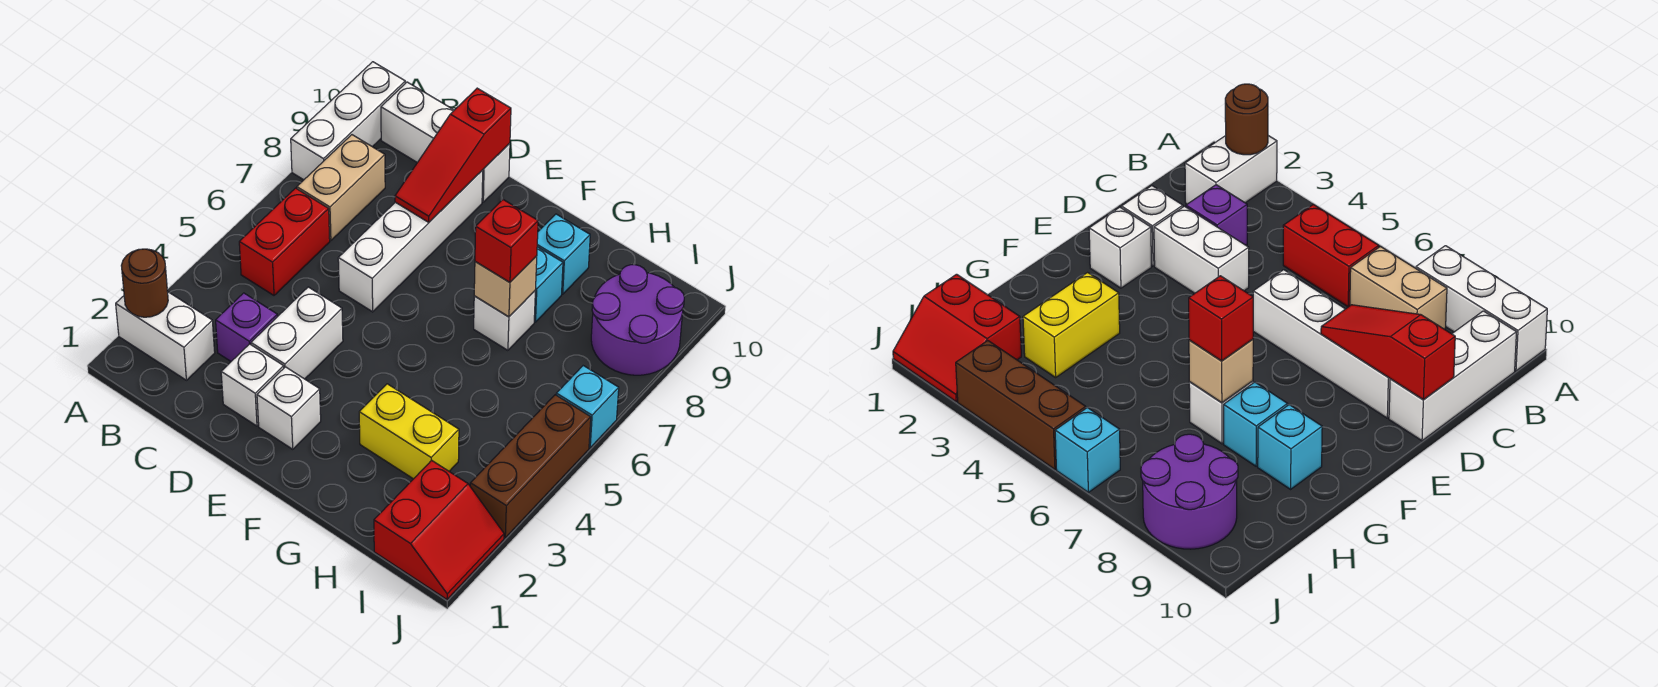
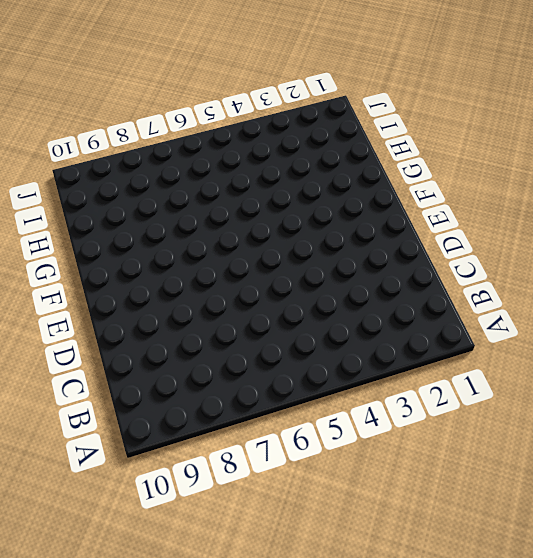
none -> white brick A2:B2 level 1
none -> white brick A8:A10 level 1
none -> red brick B5:B6 level 1

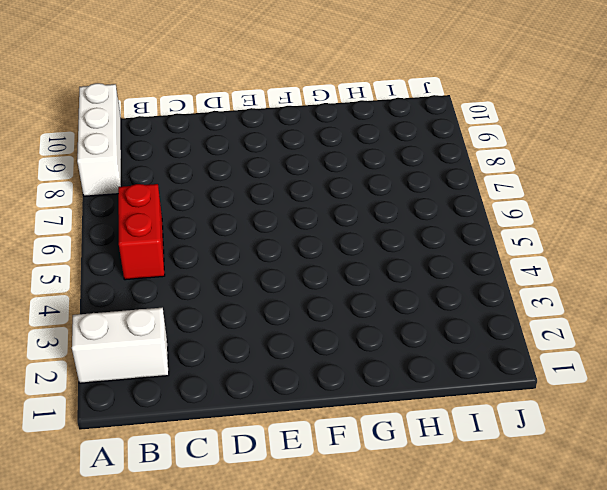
none -> tan brick B7:B8 level 1
none -> white brick B10:D10 level 1
none -> purple brick C3 level 1

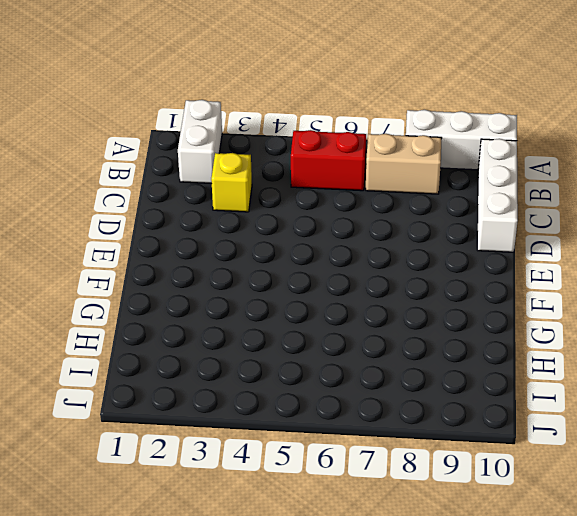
yellow brick C3 level 1 -> purple brick C3 level 1
none -> white brick D2 level 1
none -> white brick D3:D4 level 1
none -> white brick D6:D9 level 1

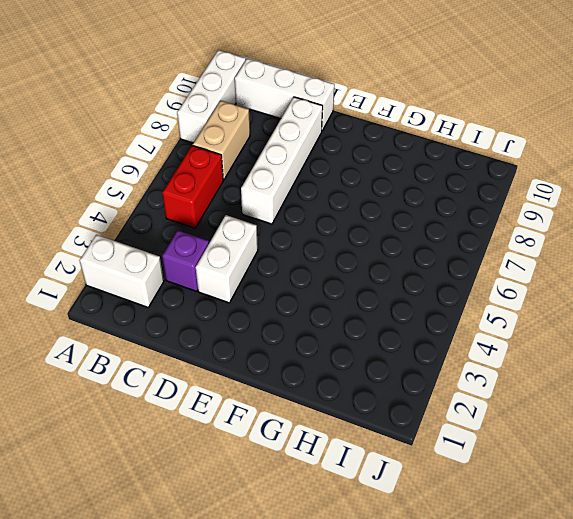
none -> white brick D2 level 1
none -> white brick E2 level 1
none -> yellow brick G3:H3 level 1

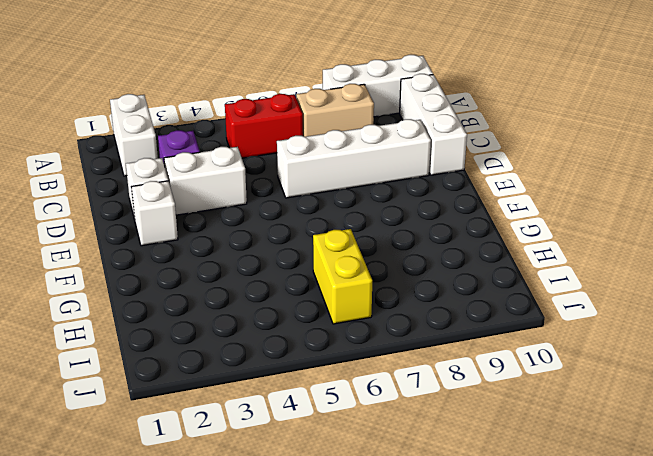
yellow brick H6:I6 level 1 -> yellow brick G3:H3 level 1
none -> white brick G7 level 1
none -> cyan brick G8 level 1
none -> cyan brick G9 level 1

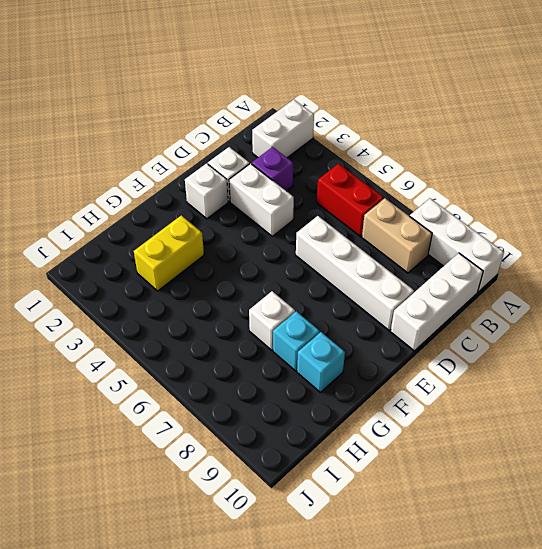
none -> red slope I1:J2 level 1 top I
none -> purple round brick I8:J9 level 1
none -> brown brick J3:J5 level 1

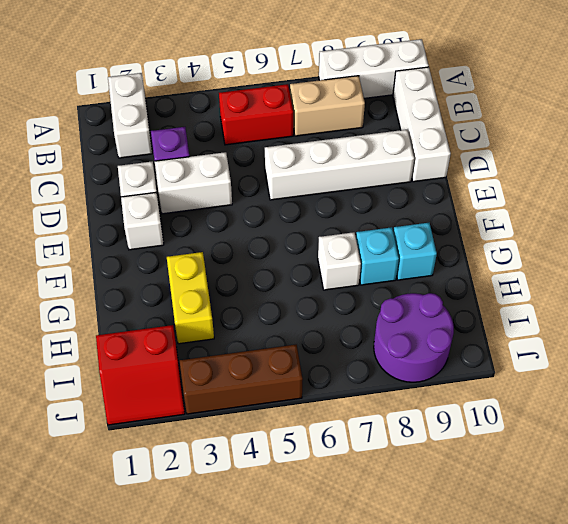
none -> cyan brick J6 level 1
none -> brown round brick A2 level 2
none -> red slope D8:D10 level 2 top 10

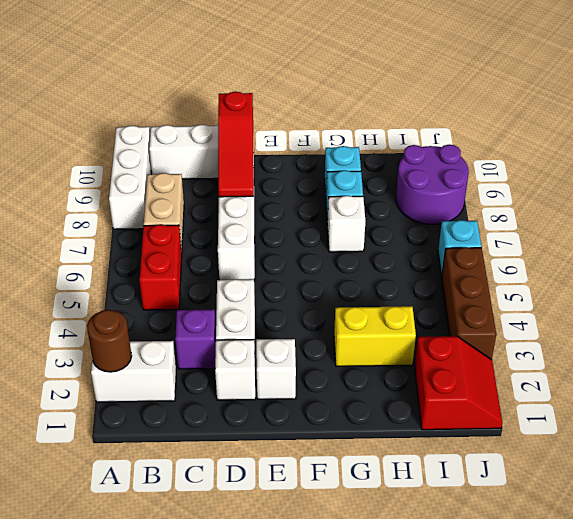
none -> tan brick G7 level 2
none -> red brick G7 level 3

